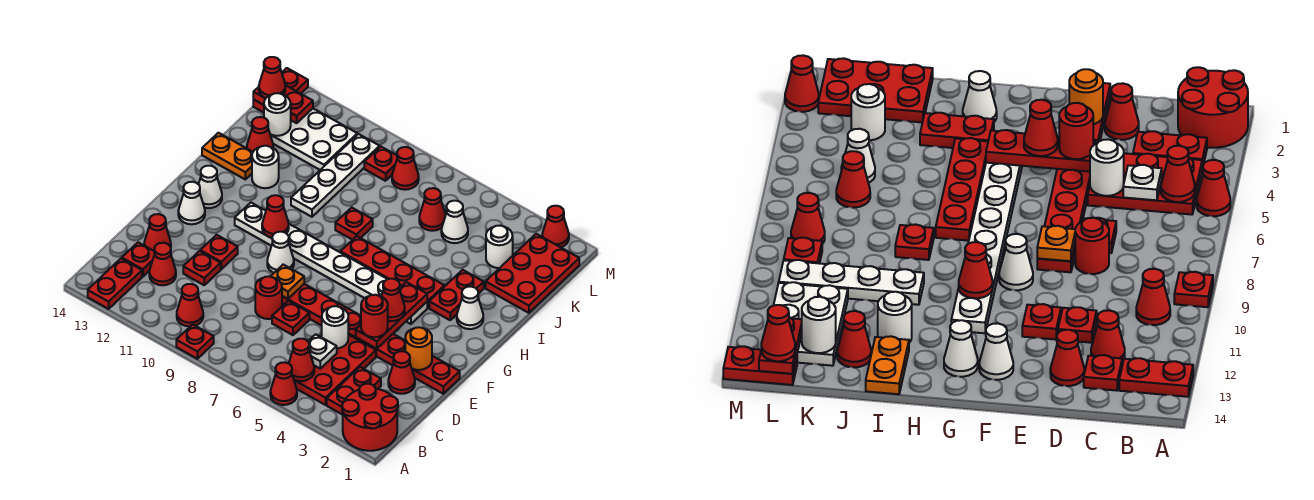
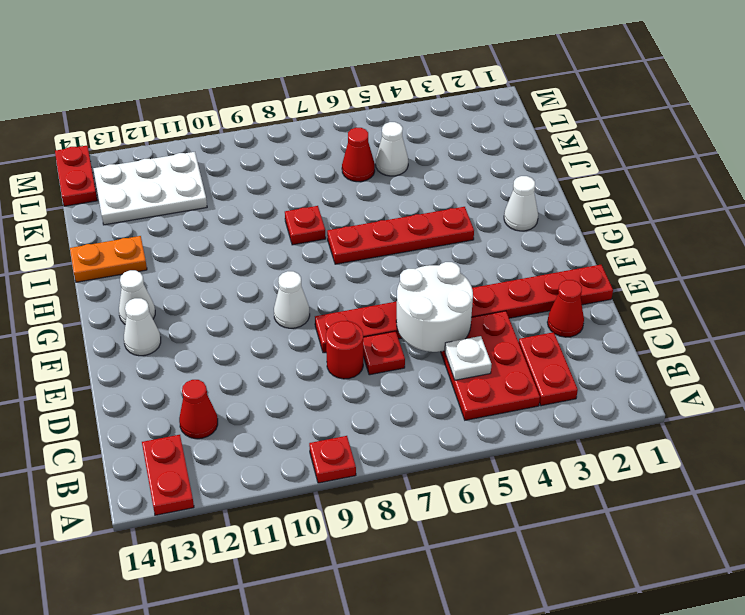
white round brick D5:E6 level 2 -> white round brick D5 level 2
none -> red round brick A1:B2 level 1
none -> red cone A5 level 1
none -> red cone B10 level 1
none -> red plate C13 level 1

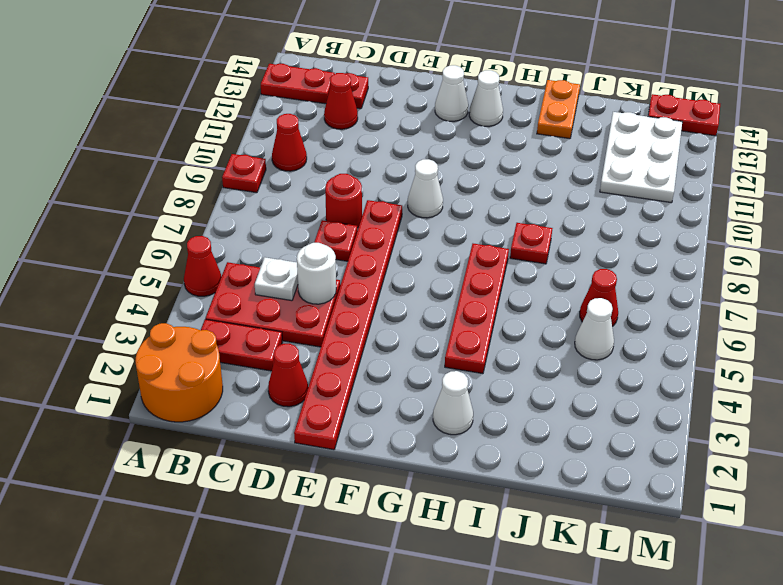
orange round brick A1:B2 level 1 -> red round brick A1:B2 level 1
none -> red plate D11 level 1
none -> red cone D13 level 1
none -> red plate E11 level 1
none -> white plate G4:G11 level 1

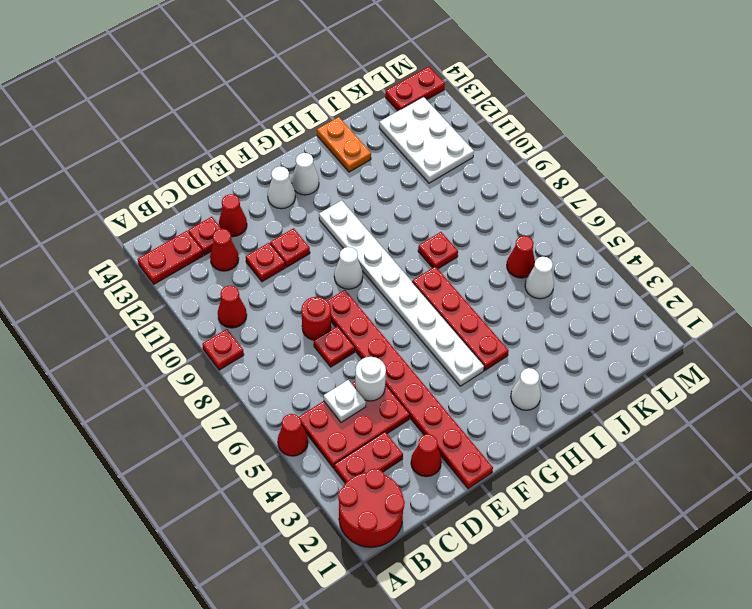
none -> red plate H3:I3 level 1
none -> white plate I10:L10 level 1
none -> white round brick I12 level 1
none -> red plate J1:L2 level 1

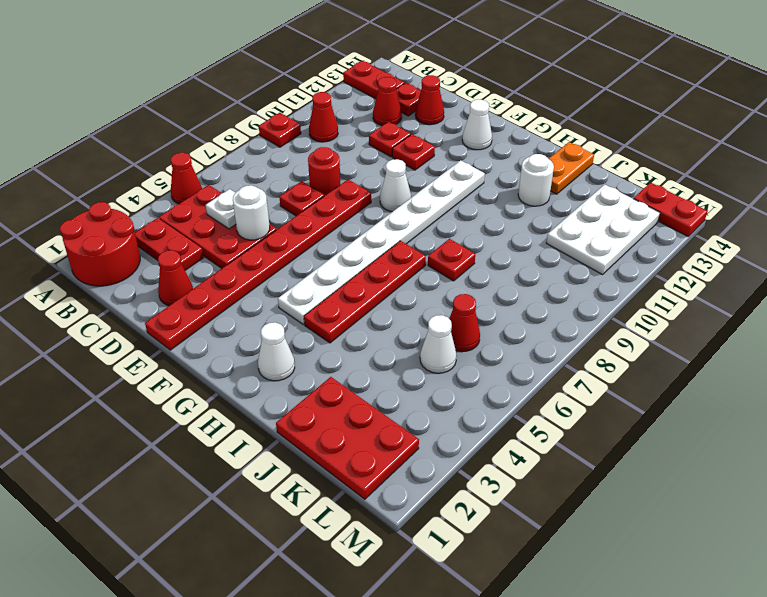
none -> white cone G13 level 1
none -> red plate H3:I3 level 1
none -> white plate I10:L10 level 1
none -> red cone J13 level 1

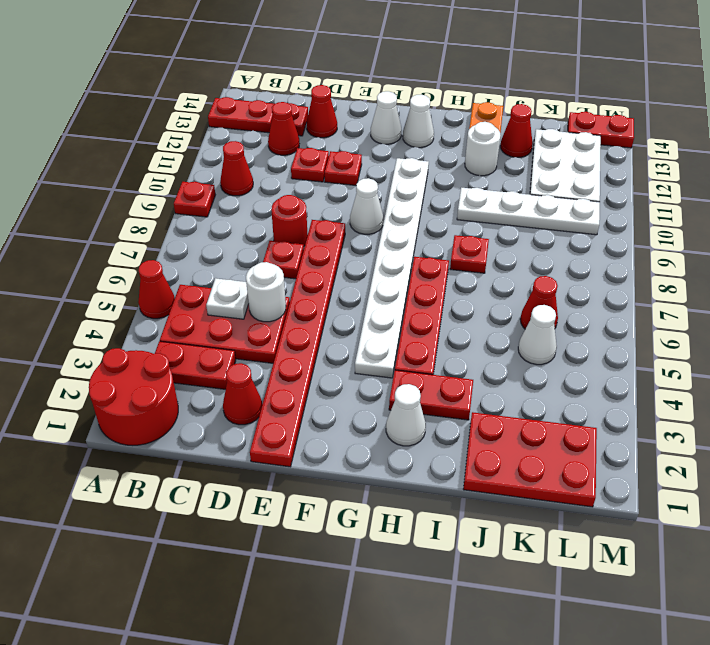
none -> white round brick K3 level 1
none -> red cone L8 level 1
none -> red plate L9 level 1
none -> red cone M2 level 1

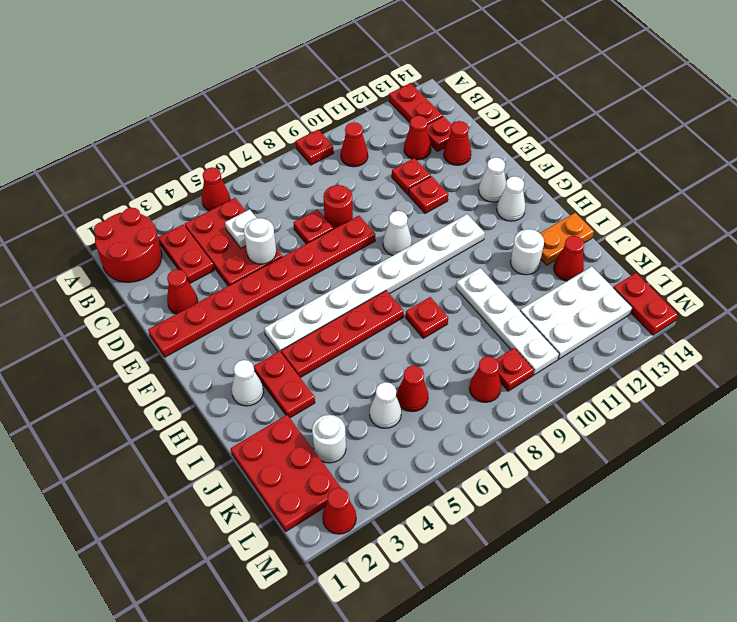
none -> red cone B5 level 2
none -> orange round brick E2 level 2
none -> red plate E4:G4 level 2
none -> orange plate E8 level 2

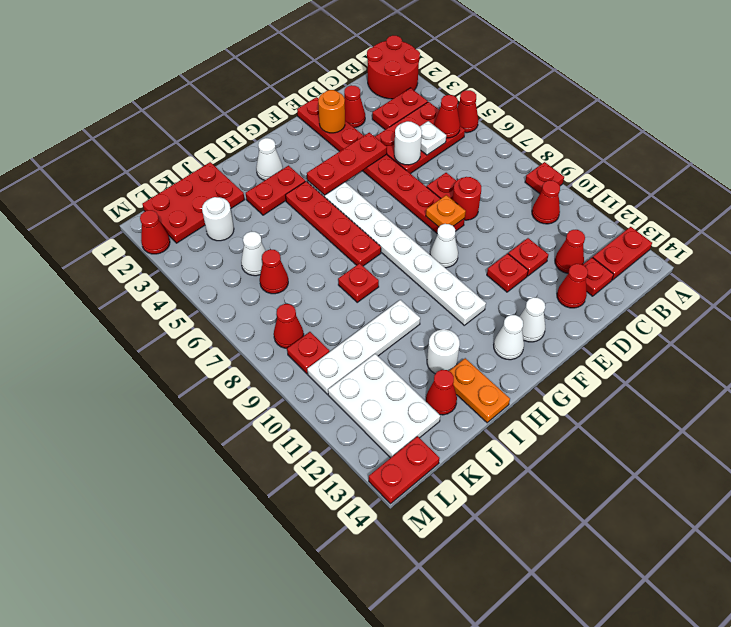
none -> red cone G10 level 2
none -> white round brick K13 level 2
none -> red plate L13:L14 level 2
none -> red round brick E4 level 3

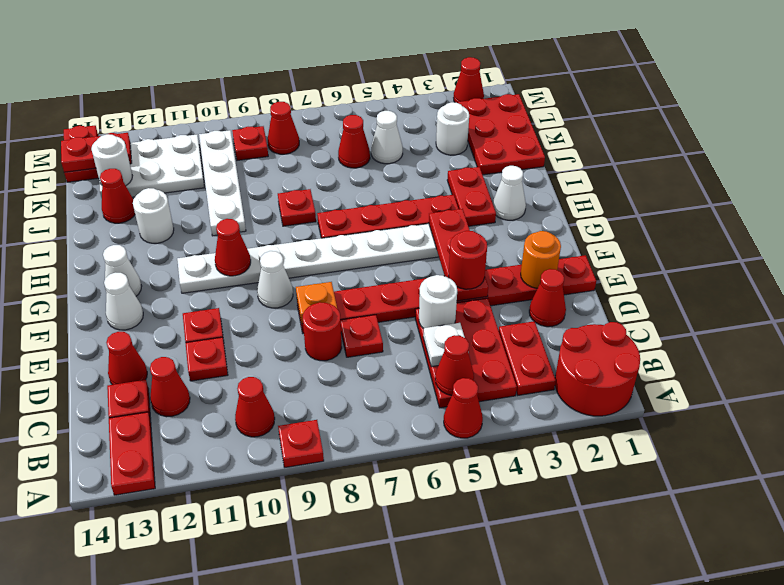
none -> orange plate I13:I14 level 1
none -> red cone F4 level 3
none -> red cone L14 level 3

